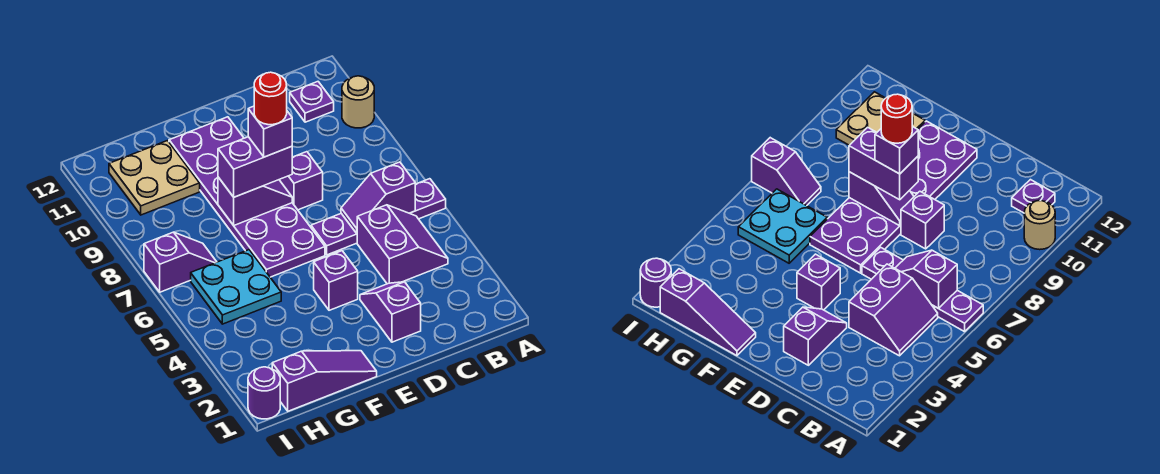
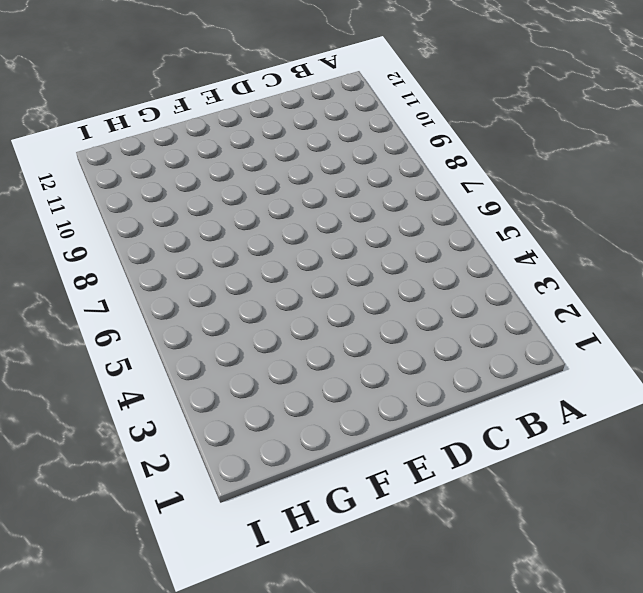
none -> purple plate A6:D6 level 1
none -> tan round brick A10 level 1
none -> purple slope B4:C5 level 1 top C

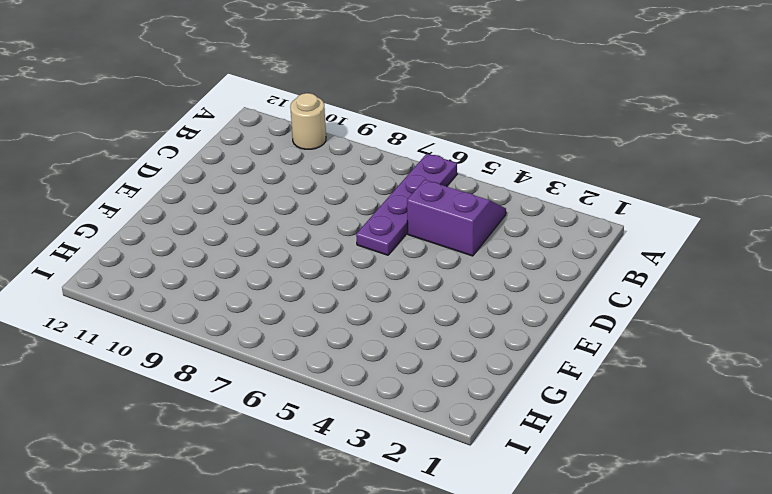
none -> purple plate B11 level 1
none -> purple slope D2:D3 level 1 top 2
none -> purple brick D8 level 1

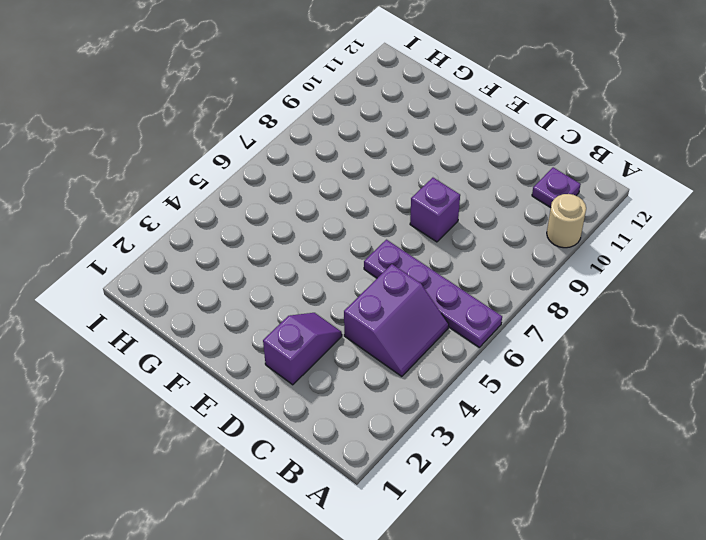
none -> purple brick E4 level 1
none -> purple plate E6:F11 level 1
none -> purple slope F1:H1 level 1 top H

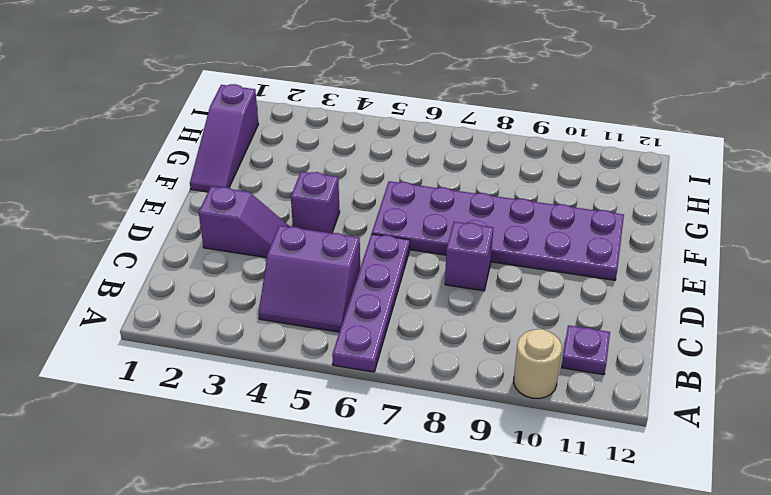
none -> cyan plate G5:H6 level 1
none -> tan plate G10:H11 level 1
none -> purple slope H7:I7 level 1 top I

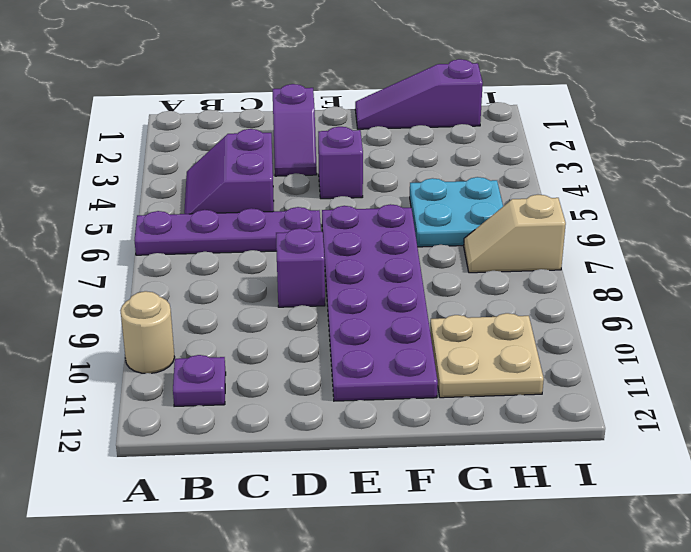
tan slope H7:I7 level 1 top I -> purple slope H7:I7 level 1 top I
none -> purple round brick I1 level 1
none -> purple slope B6:C6 level 2 top B
none -> purple slope E8:F8 level 2 top F

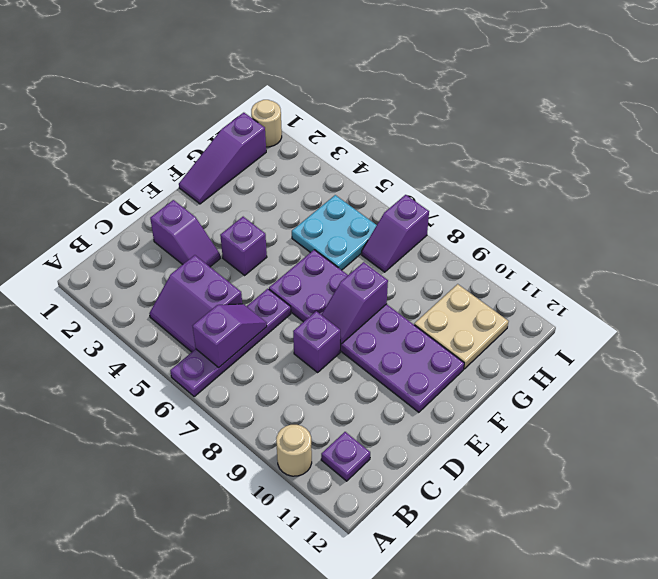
tan round brick I1 level 1 -> purple round brick I1 level 1
none -> purple brick E8:F8 level 3
none -> purple brick E8 level 4
none -> red round brick E8 level 5

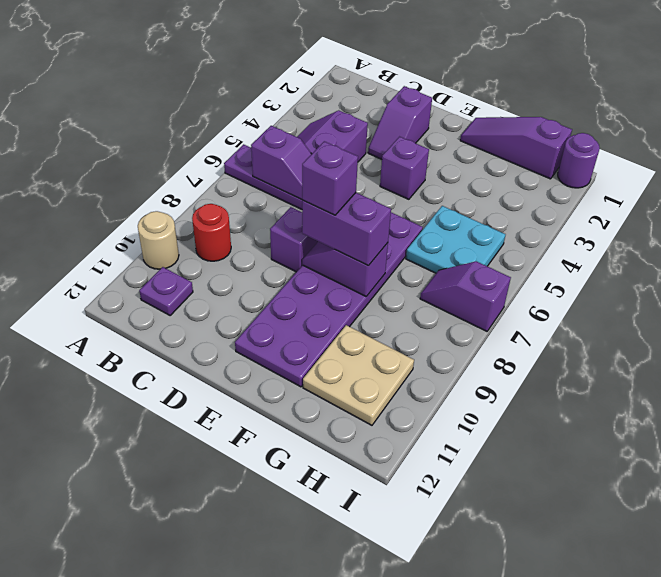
red round brick B9 level 1 -> red round brick E8 level 5

